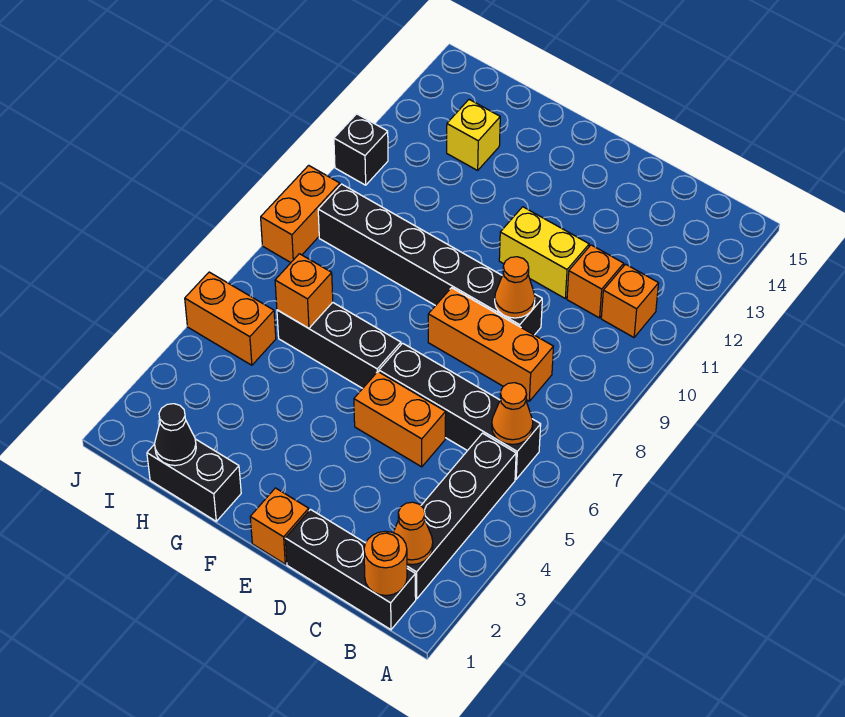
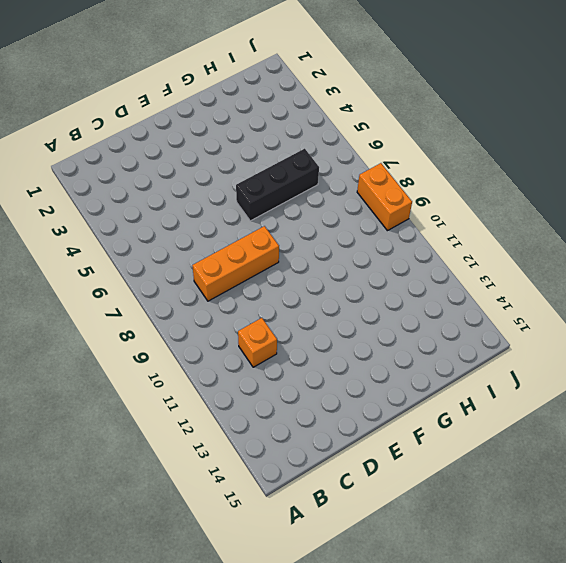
none -> black brick B1:D1 level 1
none -> black brick B2:B5 level 1
none -> black brick B6:E6 level 1

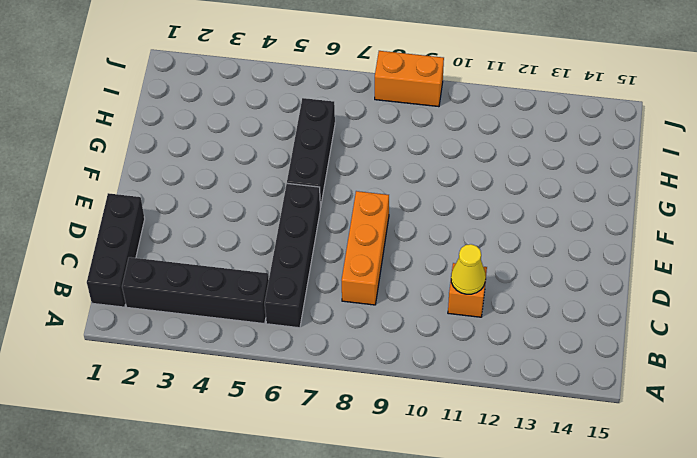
yellow cone C11 level 2 -> none
none -> orange brick B11 level 1
none -> orange brick D5:E5 level 1
none -> black brick D9:I9 level 1

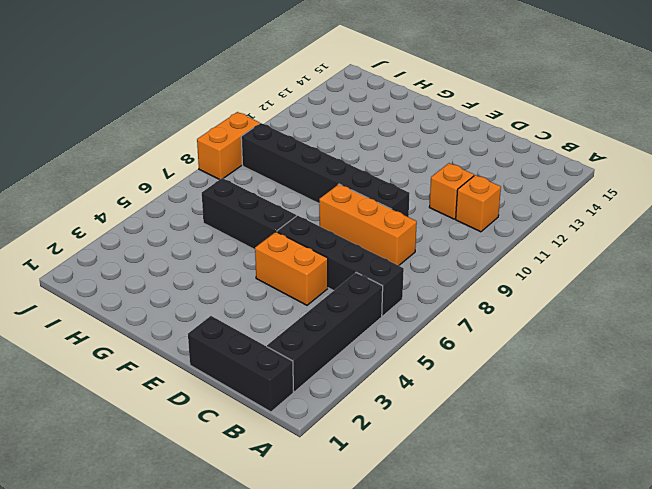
none -> yellow brick D11:E11 level 1
none -> orange brick E1 level 1
none -> black brick G1:H1 level 1

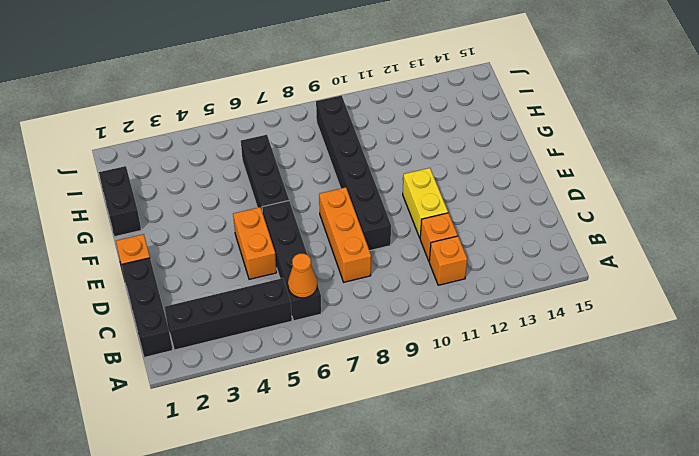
none -> yellow brick H13 level 1
none -> orange brick I5:J5 level 1
none -> orange brick J8:J9 level 1

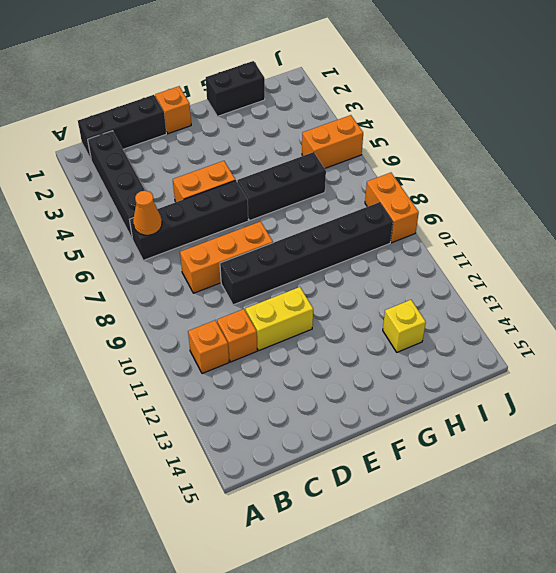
none -> black brick J11 level 1
none -> orange round brick B1 level 2
none -> orange cone B2 level 2

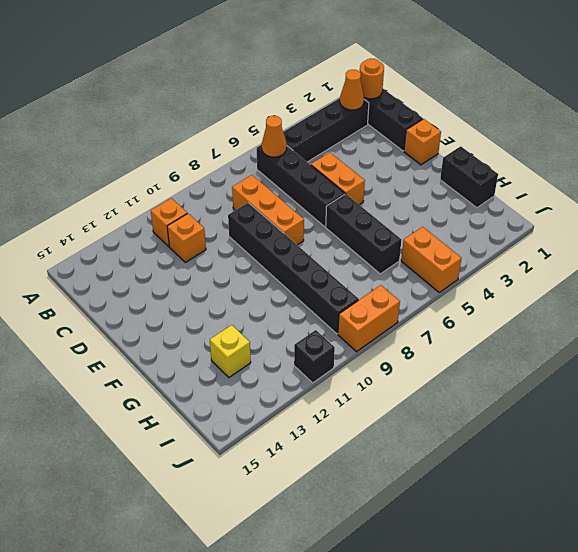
none -> yellow brick D11:E11 level 1
none -> orange cone D9 level 2
none -> black cone H1 level 2

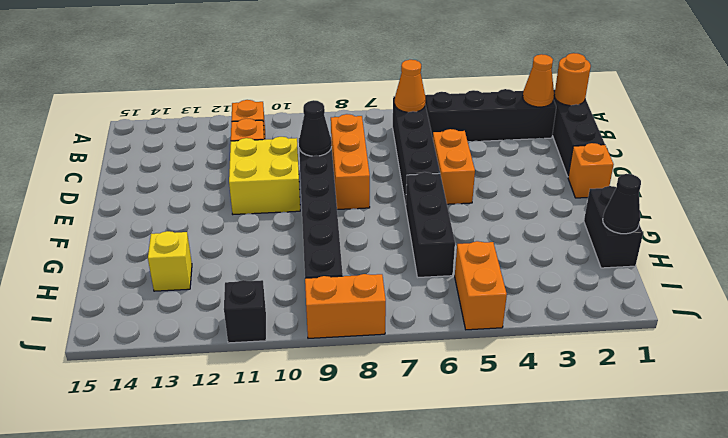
black cone D9 level 2 -> orange cone D9 level 2
yellow brick D10:E11 level 1 -> yellow brick D11:E11 level 1
none -> orange brick H6 level 2

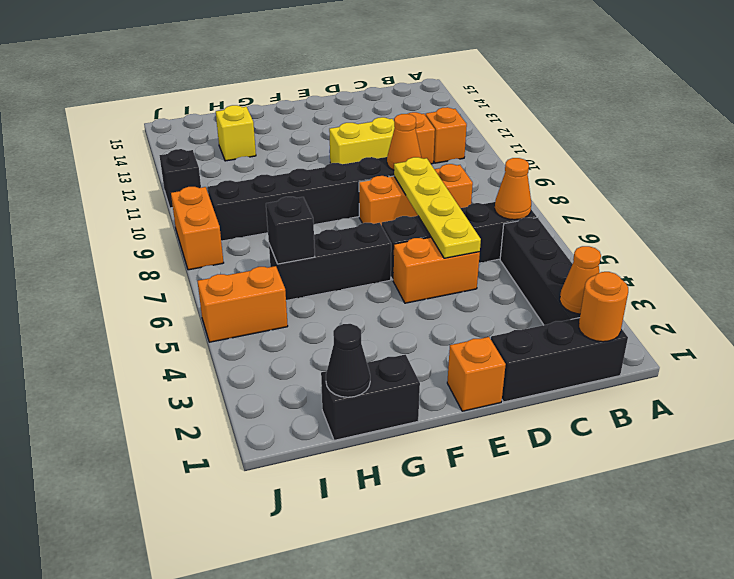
yellow plate D5:D8 level 2 -> none
black brick H6 level 2 -> orange brick H6 level 2

